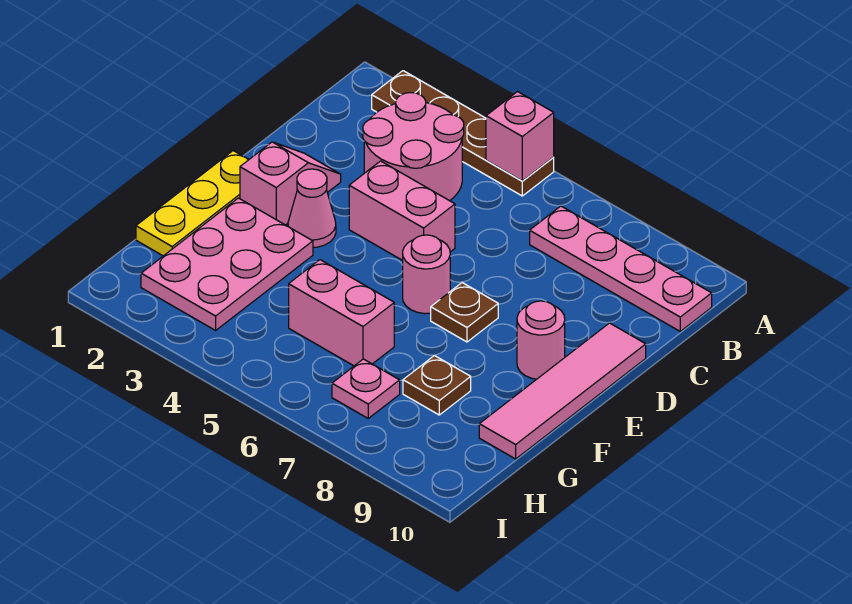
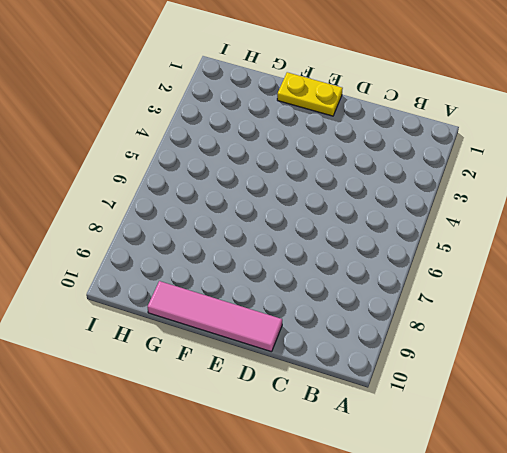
yellow plate E1:F1 level 1 -> yellow plate E1:G1 level 1
none -> brown plate A2:A5 level 1
none -> pink round brick B3:C4 level 1
none -> pink plate B7:B10 level 1

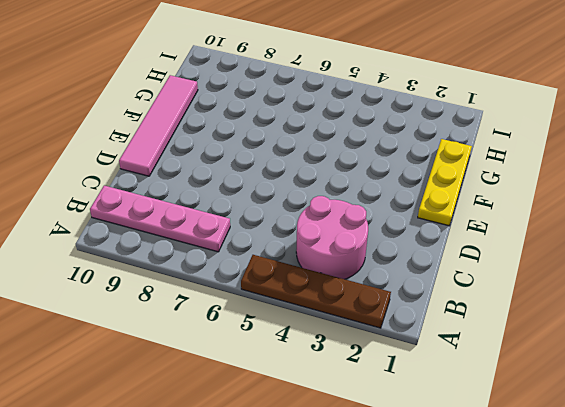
none -> pink slope D2:E2 level 1 top E
none -> pink brick D4:D5 level 1
none -> pink cone E3 level 1

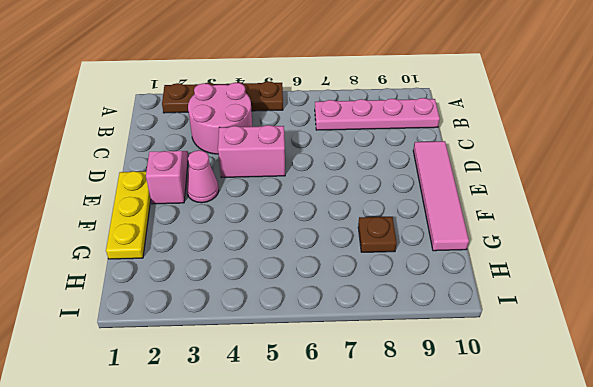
none -> pink round brick E6 level 1
none -> brown plate E7 level 1
none -> pink round brick E9 level 1

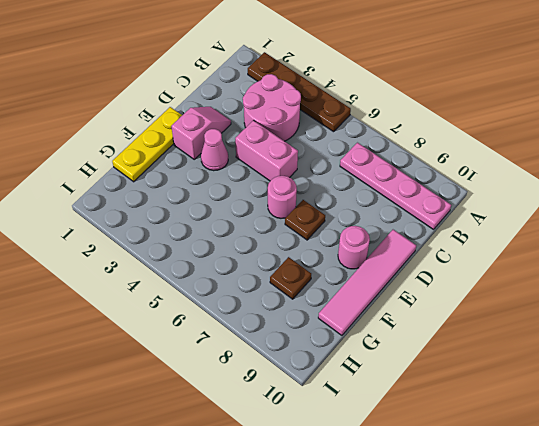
none -> pink plate F2:H3 level 1
none -> pink brick G5:G6 level 1
none -> pink plate H7 level 1

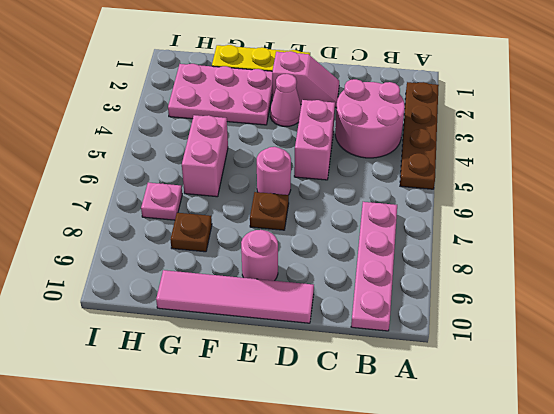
none -> pink brick A5 level 2

